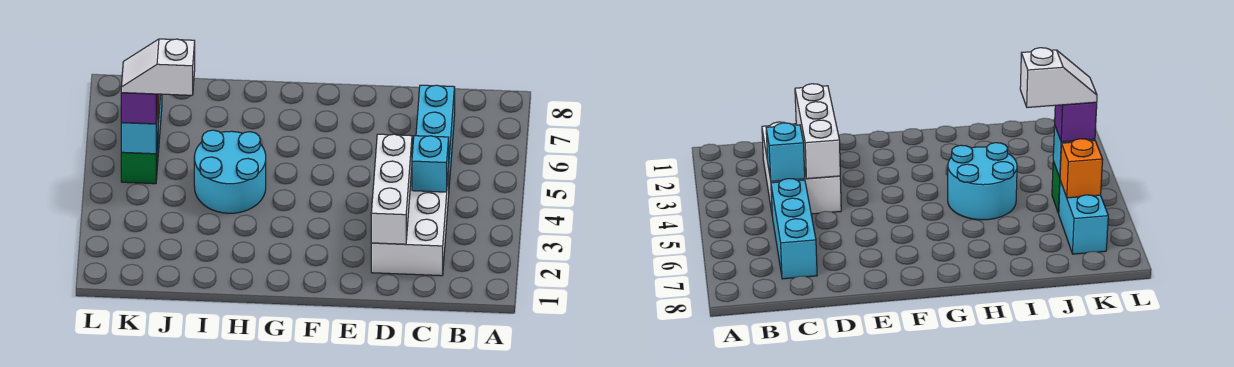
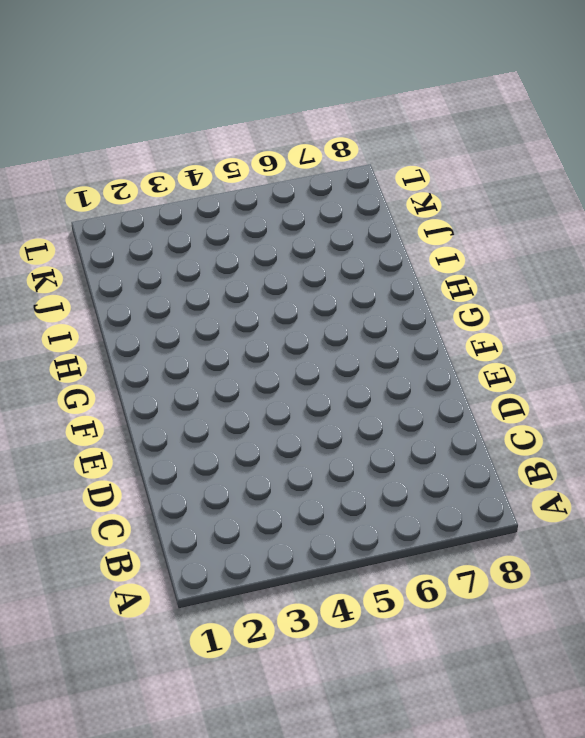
none -> white brick C2:D4 level 1
none -> cyan brick C5:C7 level 1

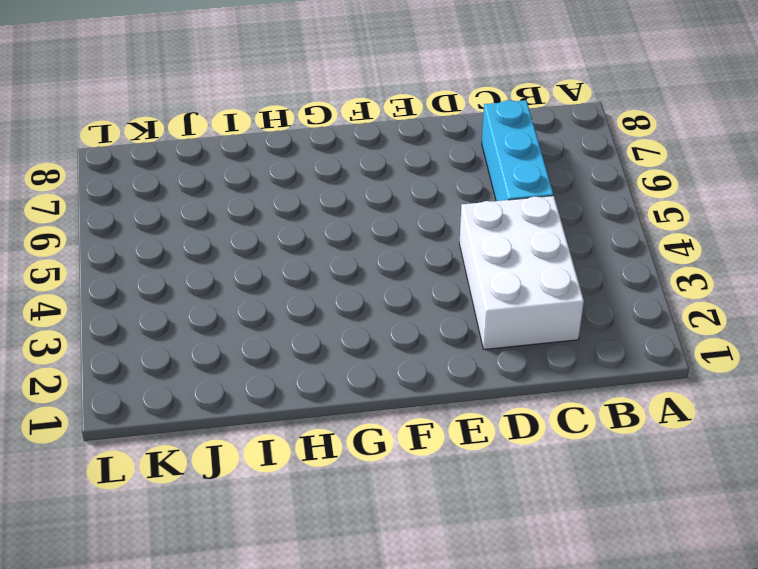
none -> cyan round brick H4:I5 level 1
none -> green brick K5 level 1

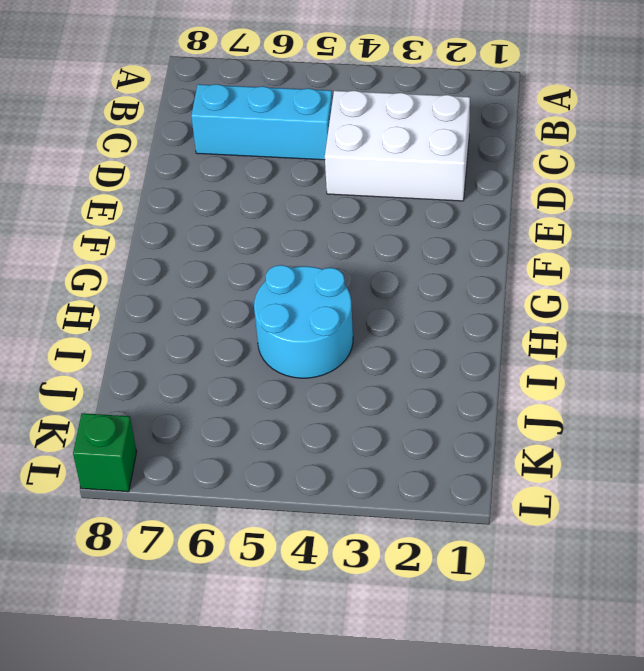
green brick L8 level 1 -> green brick K5 level 1
none -> cyan brick K6:K7 level 1
none -> cyan brick C4 level 2

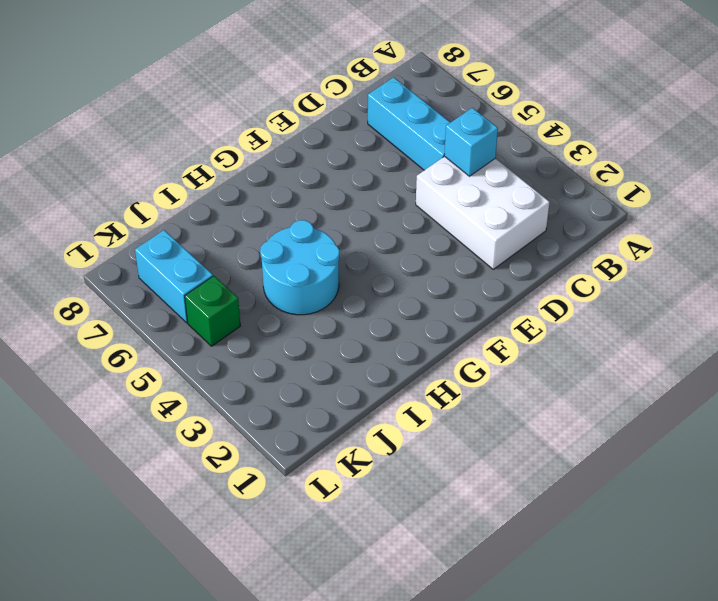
none -> white brick D2:D4 level 2
none -> cyan brick K5 level 2

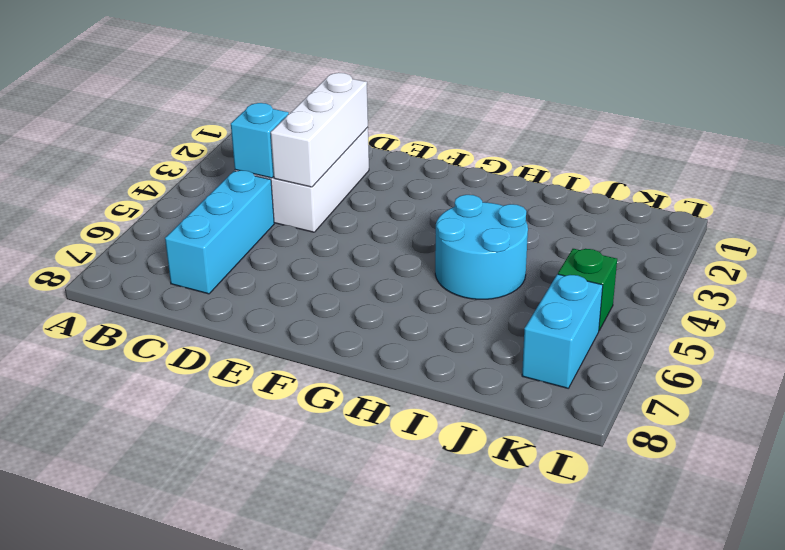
none -> cyan brick K5 level 2
none -> orange brick K6 level 2

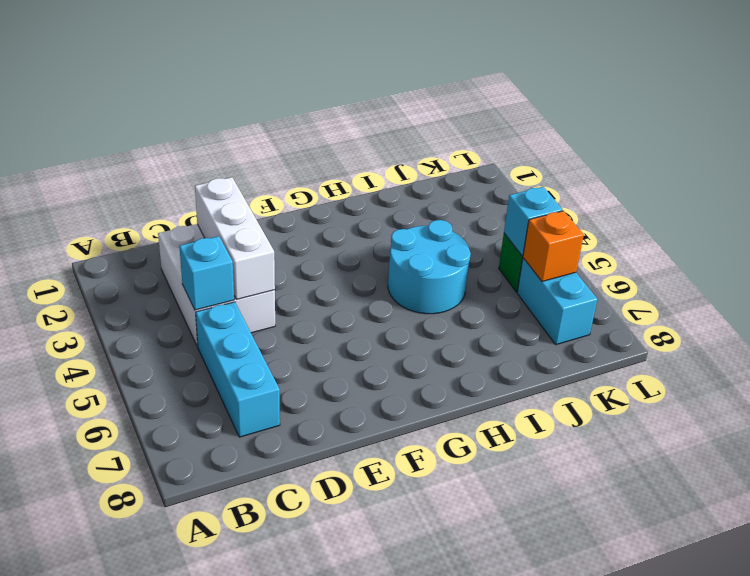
none -> purple brick K5 level 3
none -> white slope J5:K5 level 4 top J

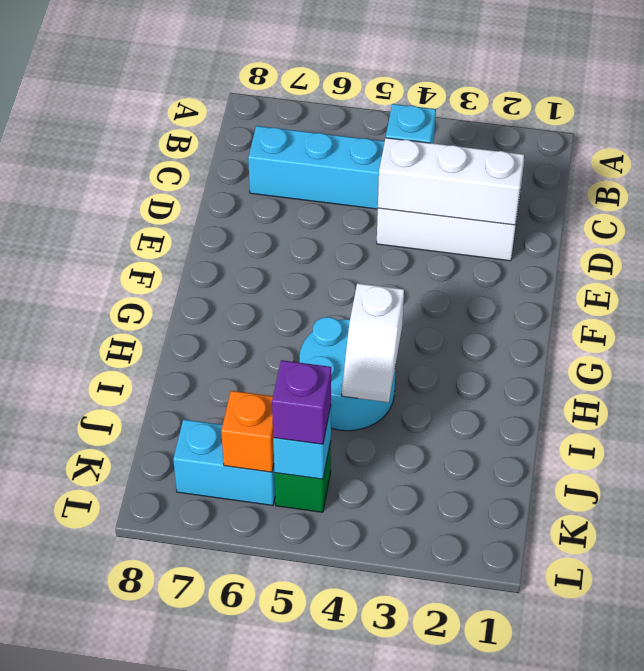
white slope H4:I4 level 2 top H -> white slope J5:K5 level 4 top J

